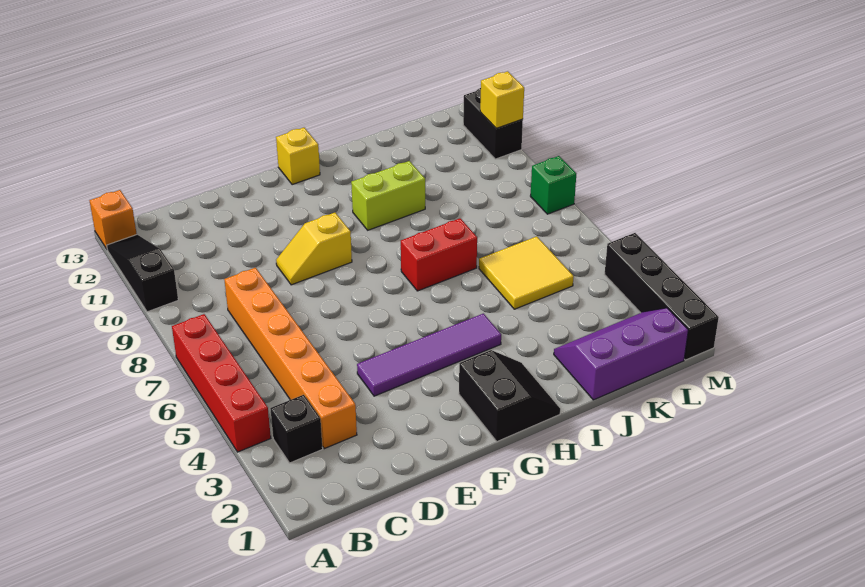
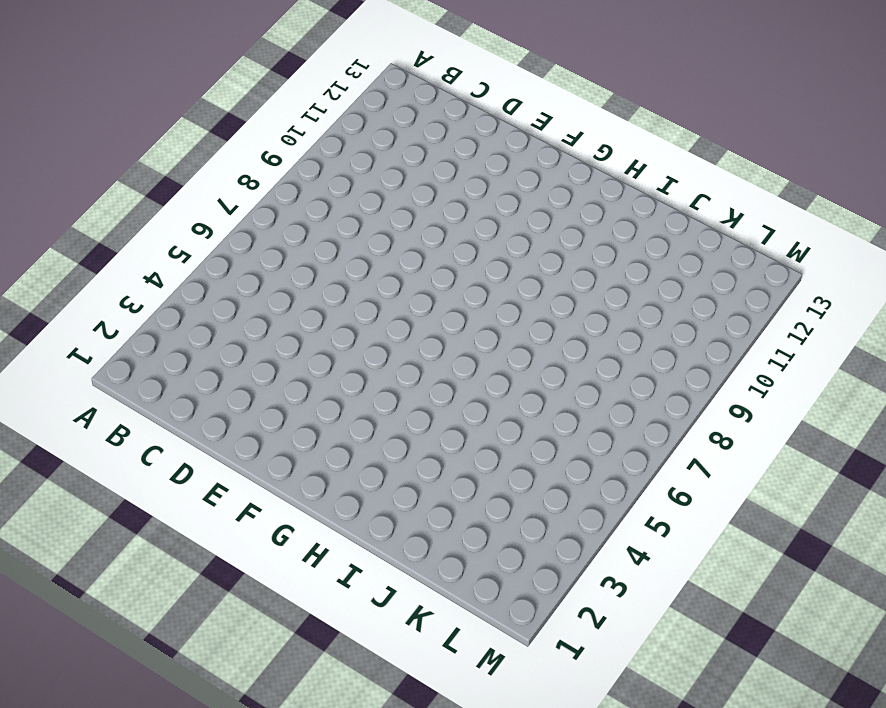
none -> red brick A4:A7 level 1
none -> black slope A10:A12 level 1 top 10
none -> orange brick A13 level 1

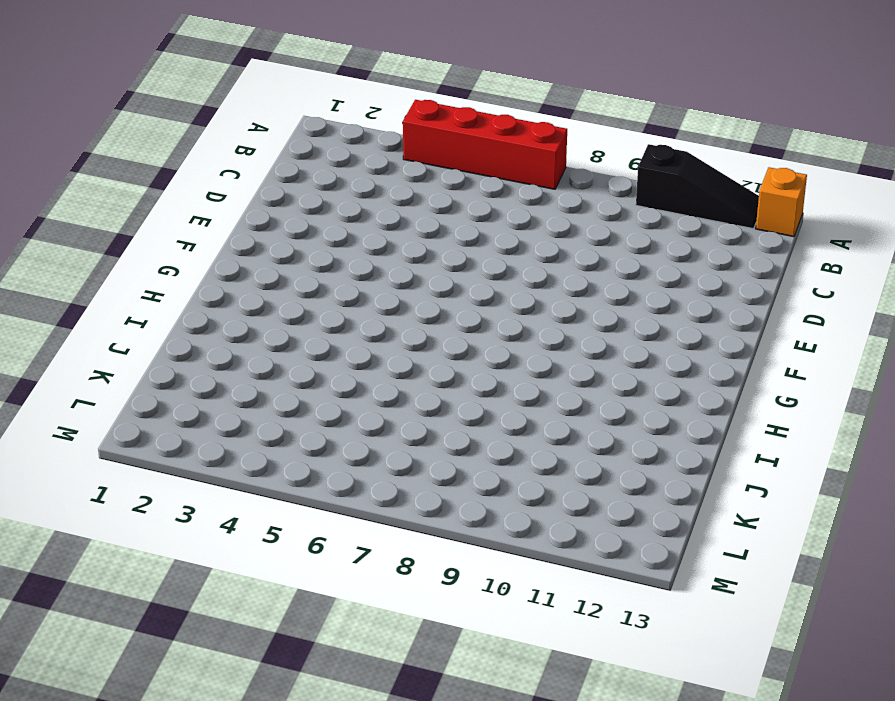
none -> black brick B3 level 1
none -> orange brick C3:C8 level 1
none -> purple tile E4:H4 level 1

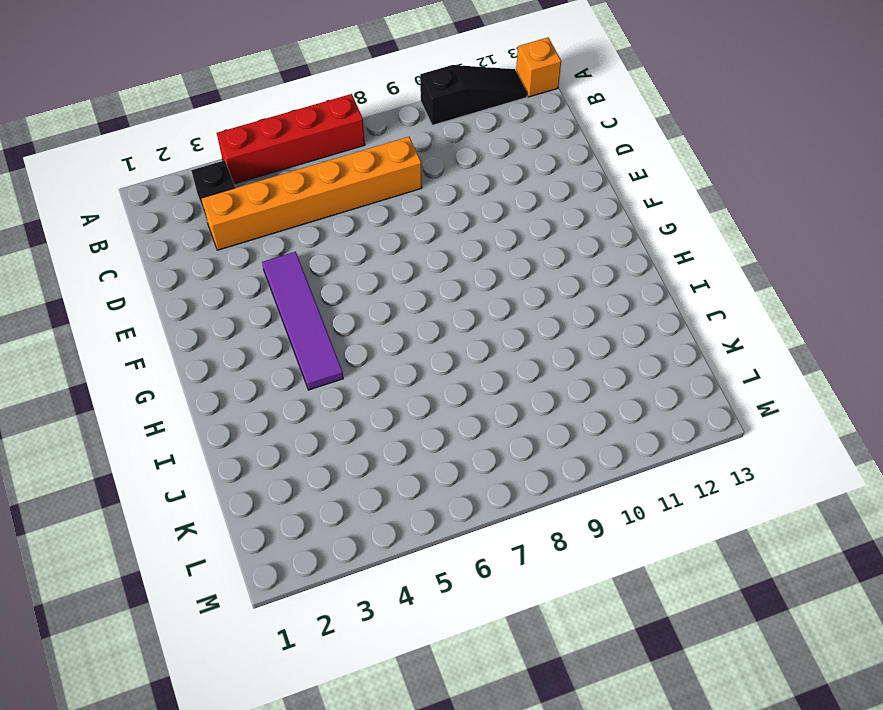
none -> yellow slope E9:F9 level 1 top F
none -> black slope G1:H2 level 1 top G
none -> yellow brick G13 level 1

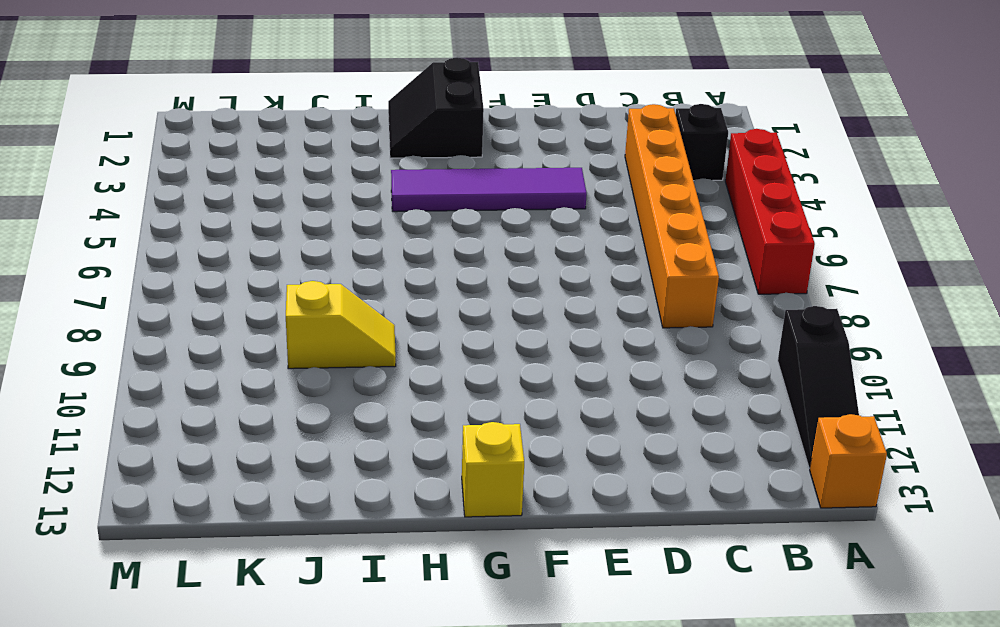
yellow slope I9:J9 level 1 top J -> yellow slope E9:F9 level 1 top F
none -> red brick H7:I7 level 1
none -> lime brick H10:I10 level 1
none -> purple slope J1:L2 level 1 top 1

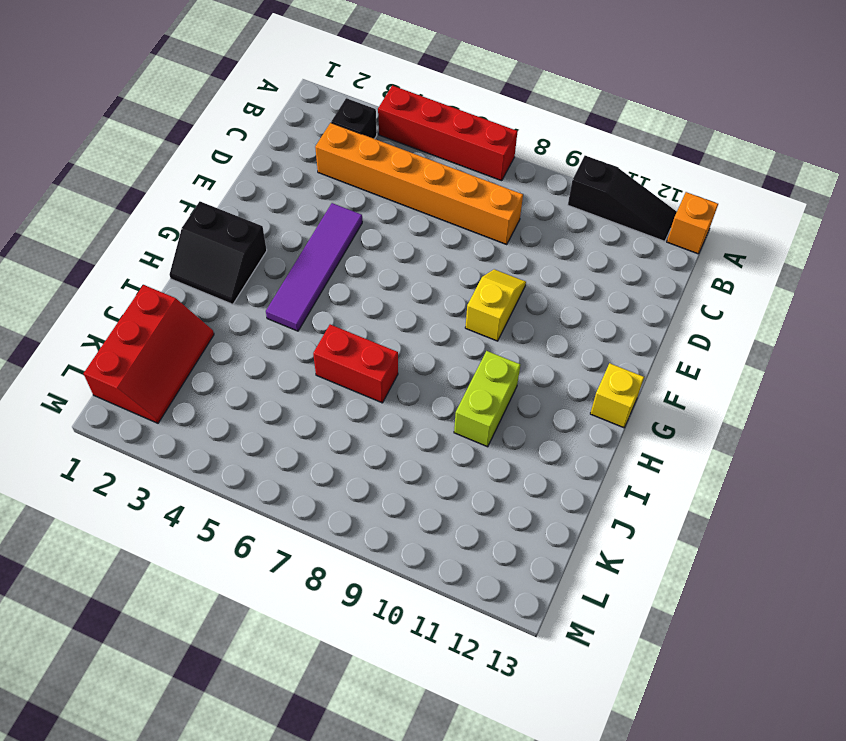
red brick I6:I7 level 1 -> red brick H7:I7 level 1
red slope J1:L2 level 1 top 1 -> purple slope J1:L2 level 1 top 1
none -> yellow tile J5:K6 level 1
none -> black brick M1:M4 level 1
none -> green brick M8 level 1

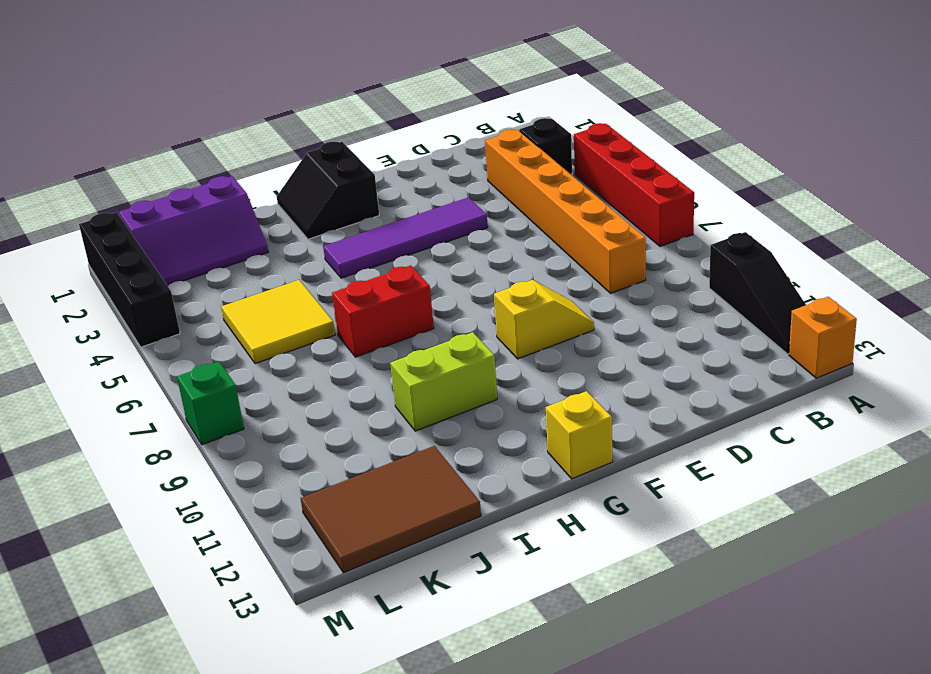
brown tile J12:L13 level 1 -> none
none -> black brick M11:M12 level 1
none -> yellow brick M11 level 2

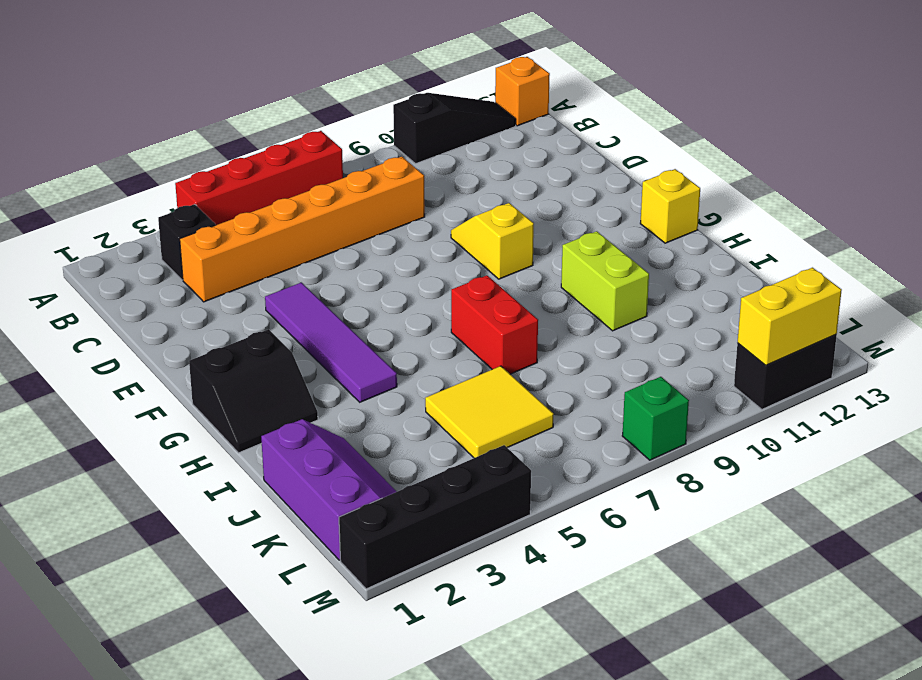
yellow brick M11:M12 level 2 -> yellow brick M11 level 2

